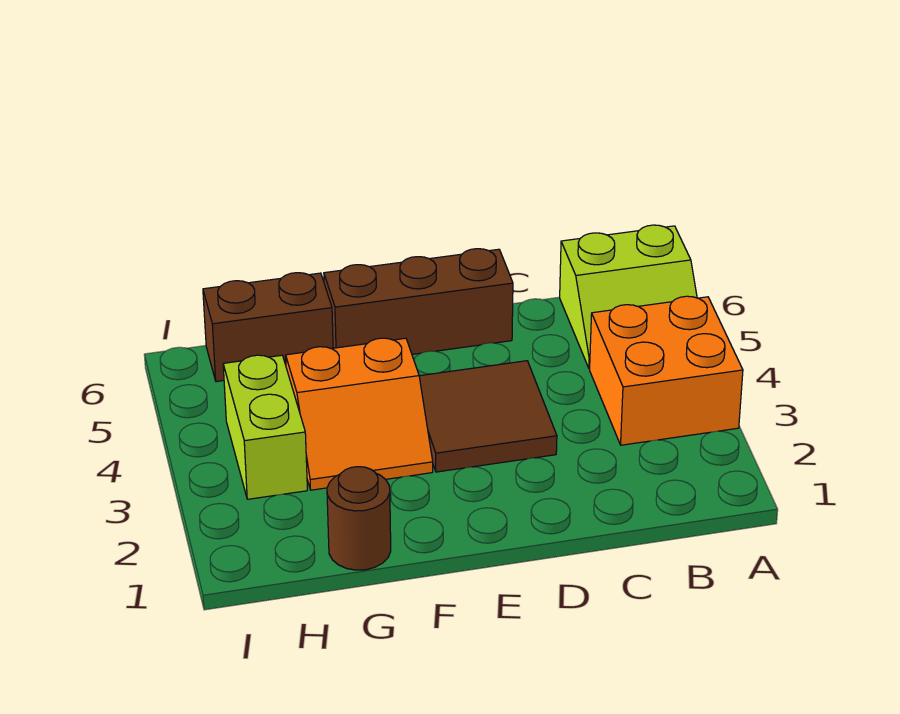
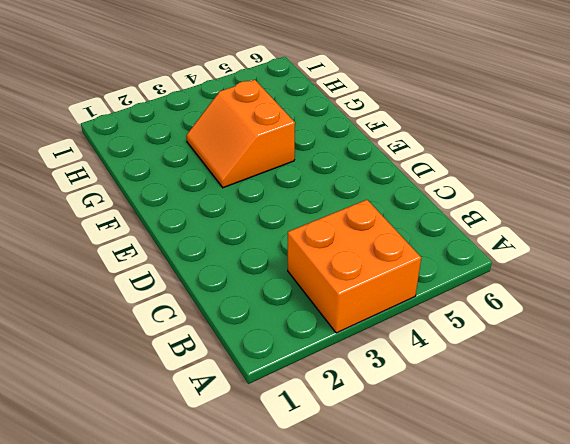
none -> lime slope A5:B6 level 1 top 6
none -> brown tile D3:E4 level 1

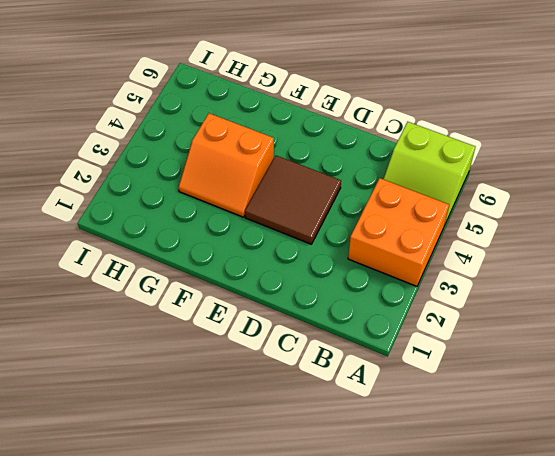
none -> brown brick D6:F6 level 1
none -> brown round brick G1 level 1

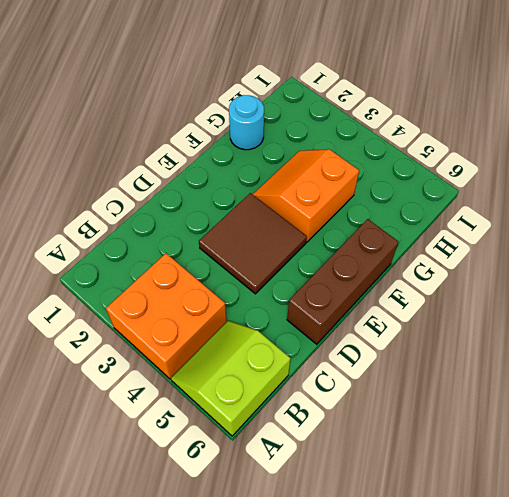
cyan round brick G1 level 1 -> brown round brick G1 level 1
none -> brown brick G6:H6 level 1
none -> lime brick H3:H4 level 1

